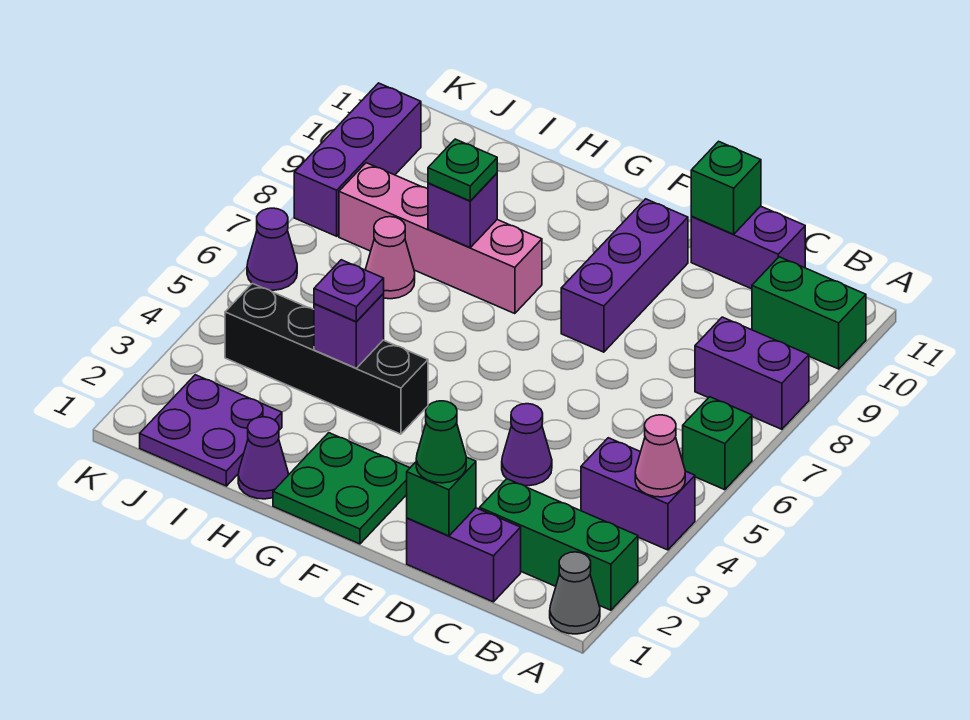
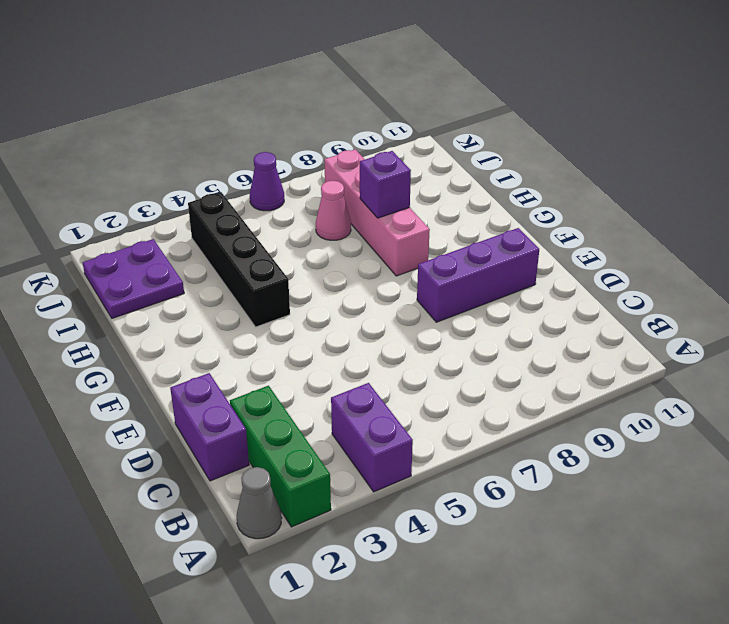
none -> green brick A6 level 1
none -> purple brick A8:B8 level 1
none -> green brick A10:B10 level 1

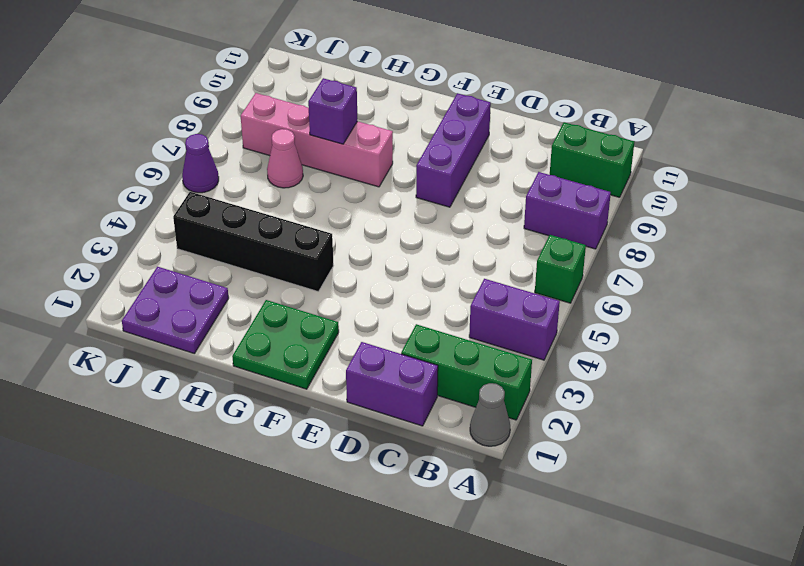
none -> purple brick C11:D11 level 1
none -> purple cone D4 level 1
none -> purple cone H1 level 1

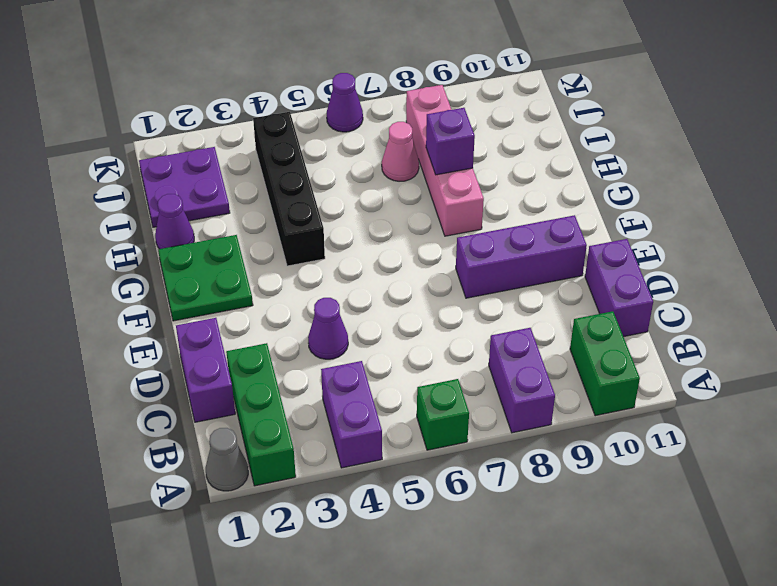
none -> purple brick K8:K10 level 1
none -> pink cone A4 level 2
none -> green brick D1 level 2

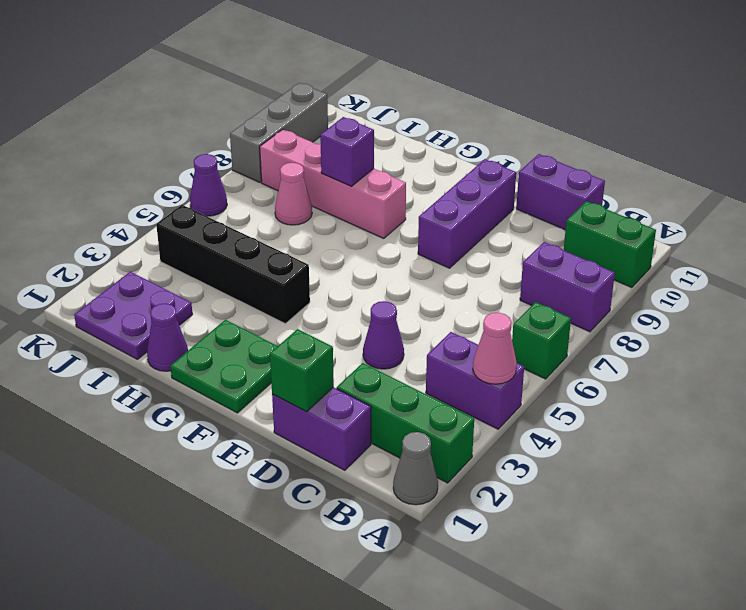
grey brick K8:K10 level 1 -> purple brick K8:K10 level 1
none -> green brick D11 level 2
none -> purple brick H4 level 2
none -> green cone D1 level 3

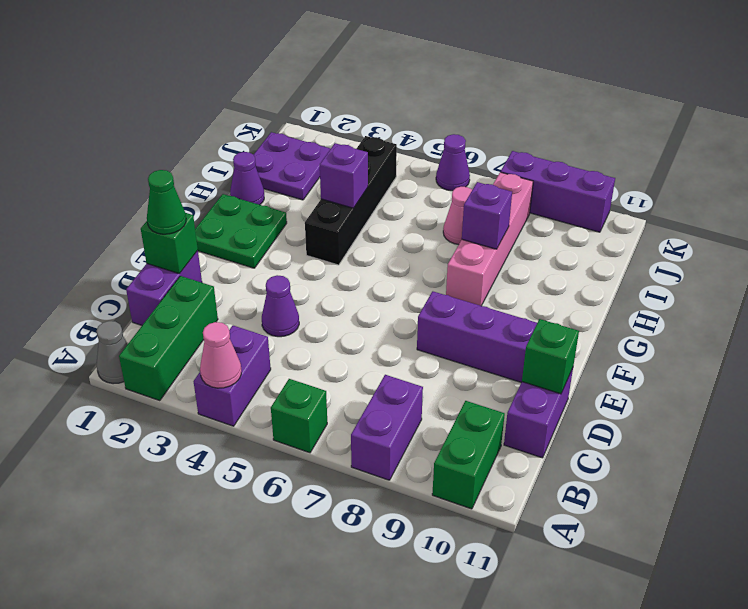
none -> purple plate H4 level 3
none -> green plate H8 level 3

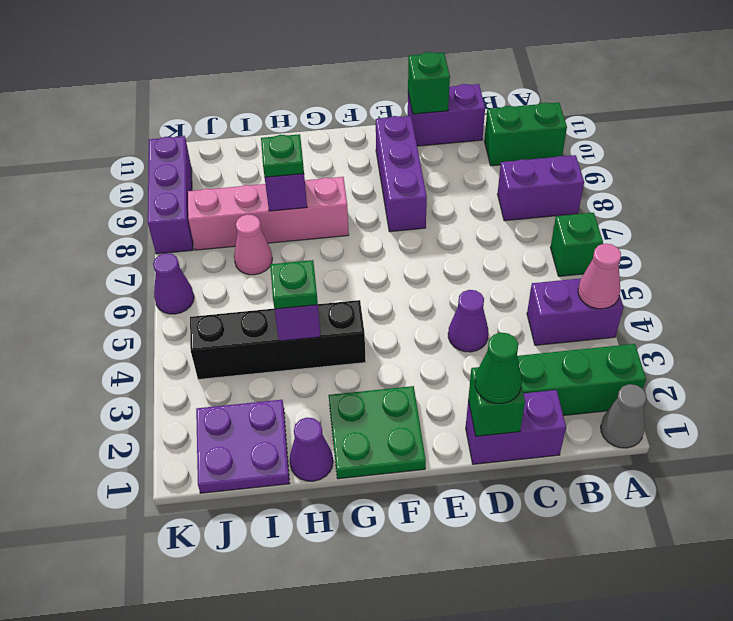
green plate H4 level 3 -> purple plate H4 level 3

